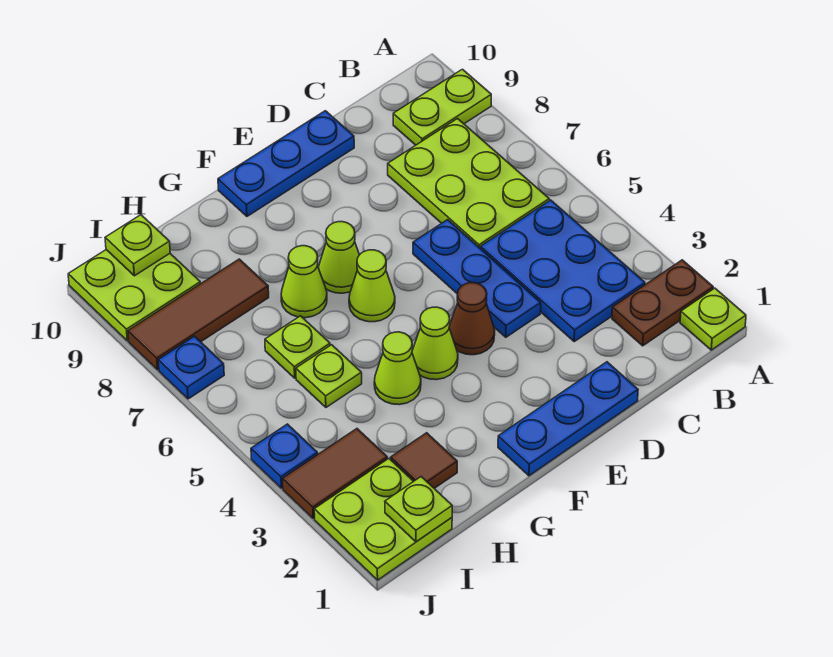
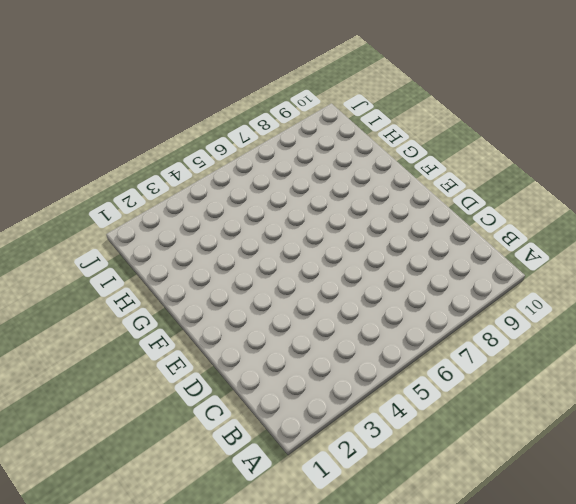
none -> lime plate A1 level 1
none -> brown plate A2:B2 level 1
none -> lime plate A9:B9 level 1

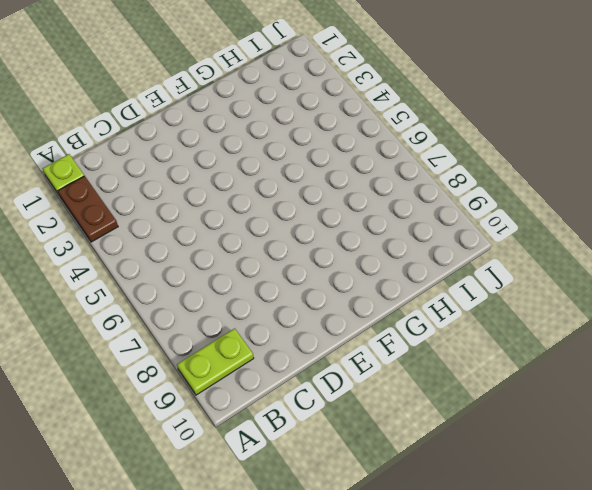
brown plate A2:A3 level 1 -> brown plate A2:B2 level 1
none -> blue plate B3:C5 level 1
none -> lime plate B6:C8 level 1
none -> blue plate D1:F1 level 1

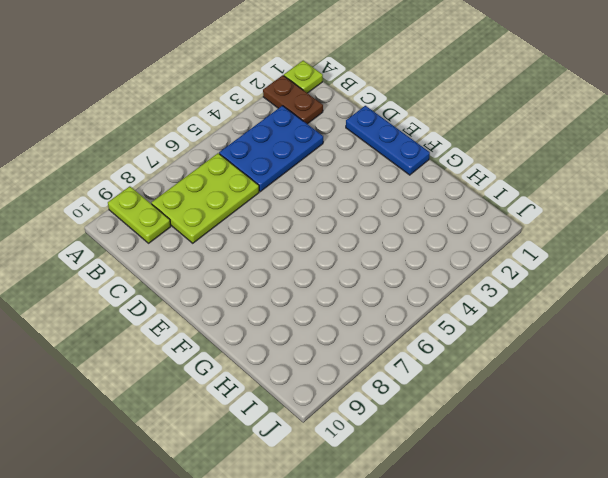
none -> blue plate D4:D6 level 1
none -> blue plate D10:F10 level 1
none -> brown cone E4 level 1

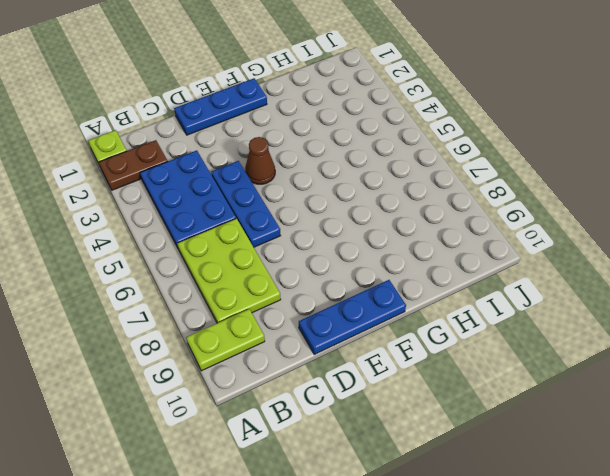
none -> lime cone F4 level 1
none -> lime cone F6 level 1
none -> lime cone F7 level 1

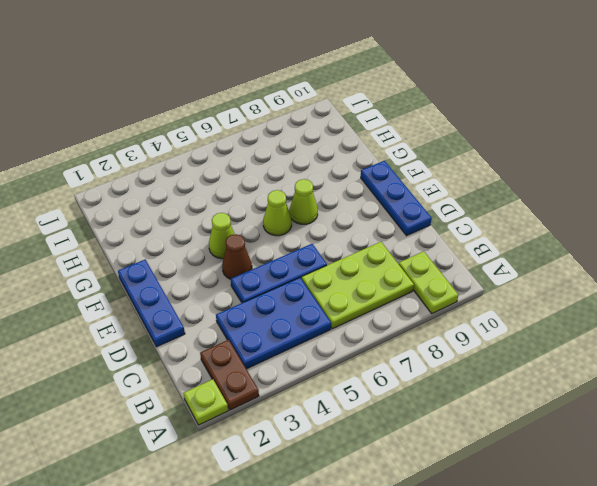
none -> lime cone G4 level 1
none -> lime cone G7 level 1
none -> brown tile H2 level 1

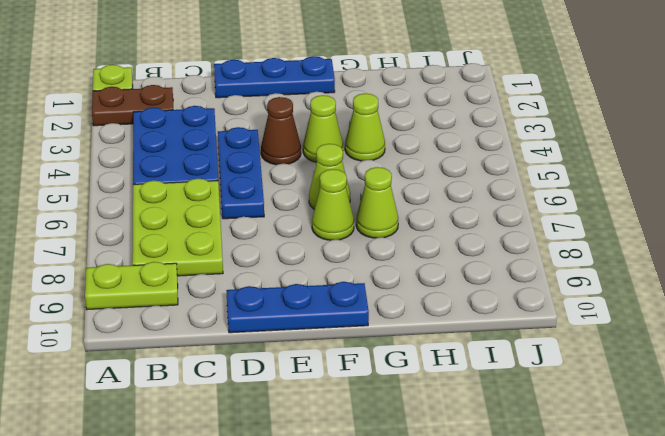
none -> brown tile H2 level 1
none -> lime plate H5 level 1
none -> lime plate H6 level 1

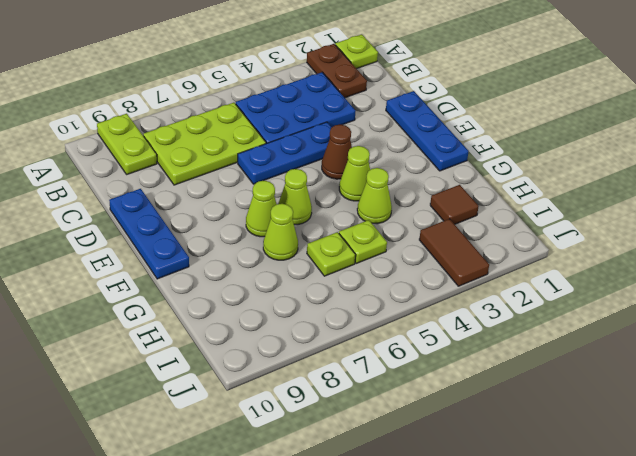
none -> brown tile H8:J8 level 1
none -> lime plate I1:J2 level 1
none -> lime plate I9:J10 level 1

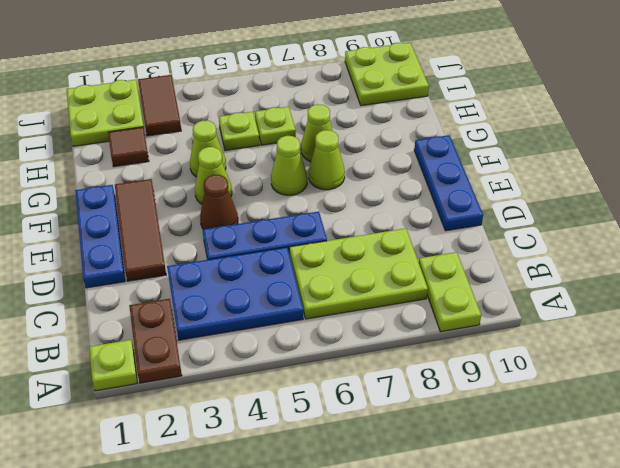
brown tile D2:F2 level 1 -> brown tile H8:J8 level 1
none -> blue plate J4 level 1
none -> blue plate J7 level 1
none -> lime plate I1 level 2

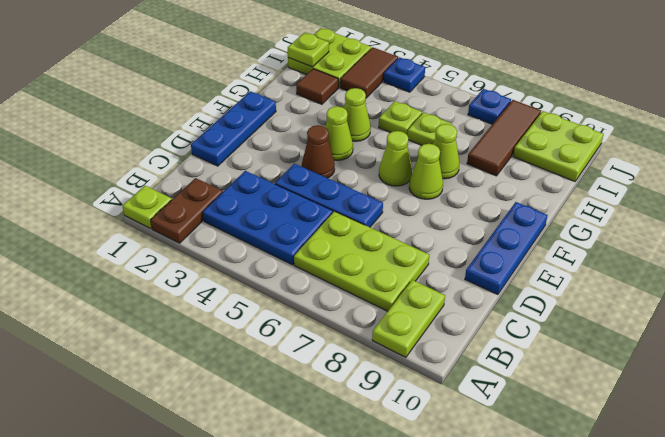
none -> lime plate I10 level 2

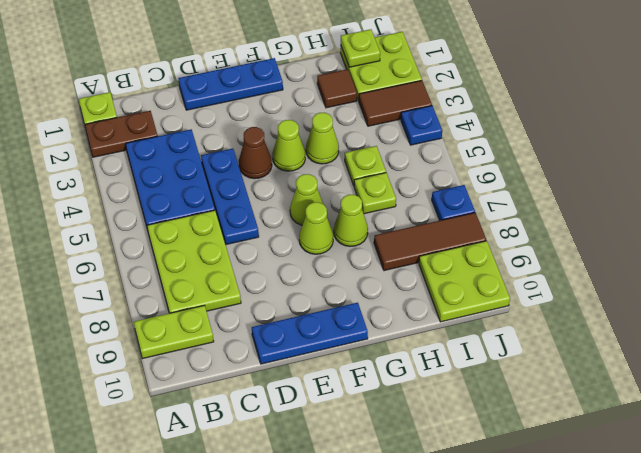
none -> lime plate I10 level 2

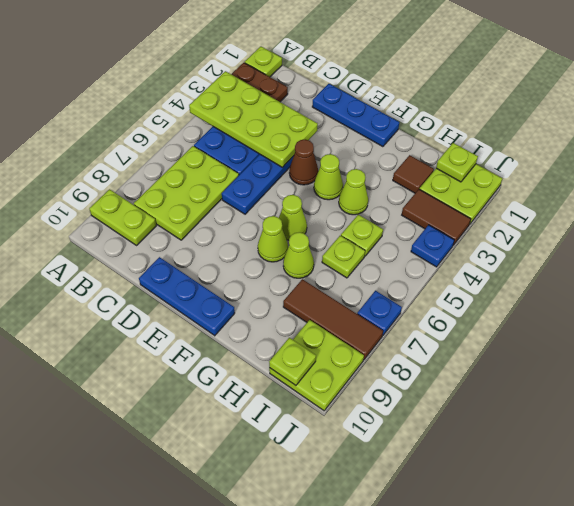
lime plate A3:D4 level 2 -> none

